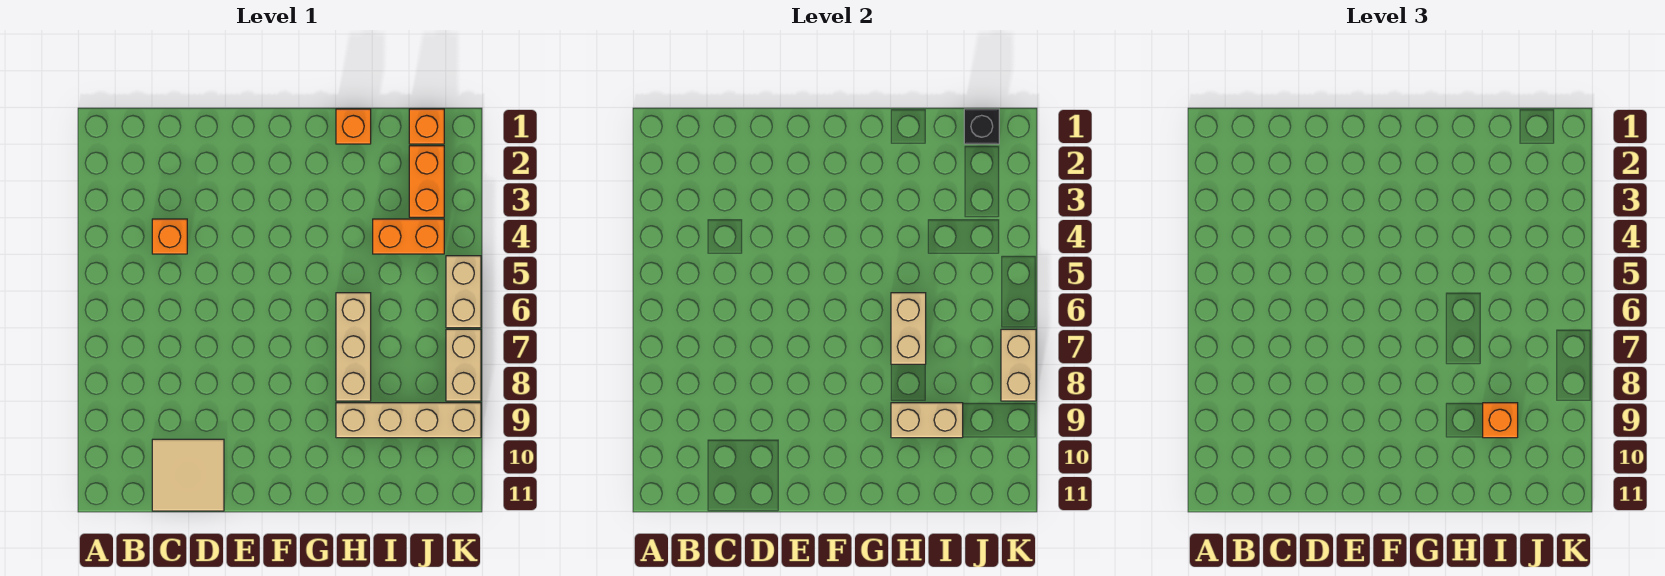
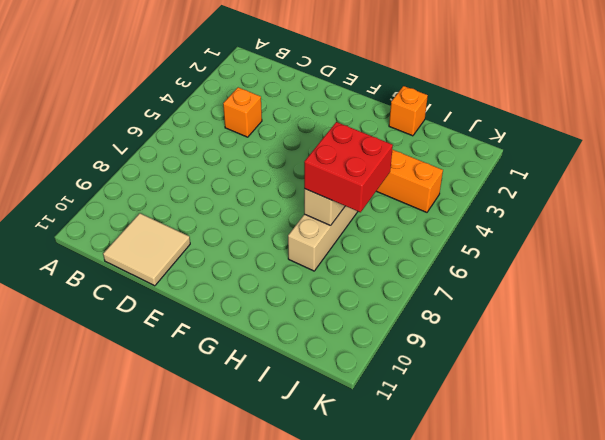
red brick H6:I7 level 3 -> none
none -> tan brick H9:K9 level 1
none -> orange brick J1 level 1
none -> orange brick J2:J3 level 1

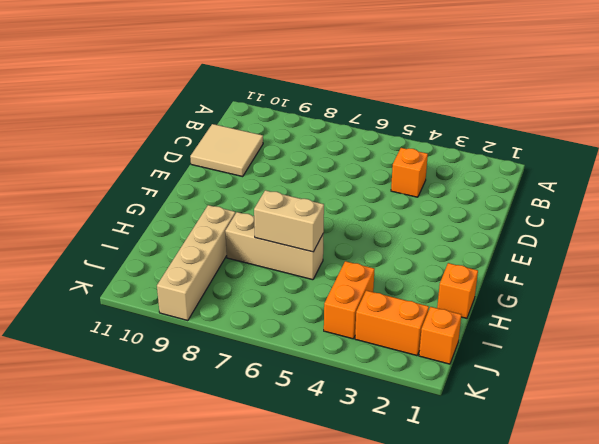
none -> tan brick K5:K6 level 1
none -> tan brick K7:K8 level 1
none -> tan brick H9:I9 level 2

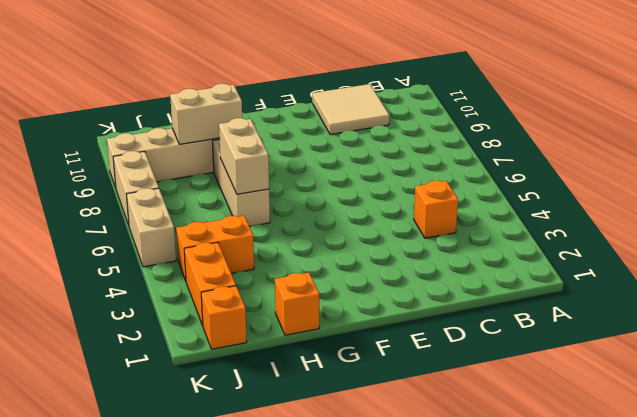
none -> black brick J1 level 2
none -> tan brick K7:K8 level 2
none -> orange brick I9 level 3

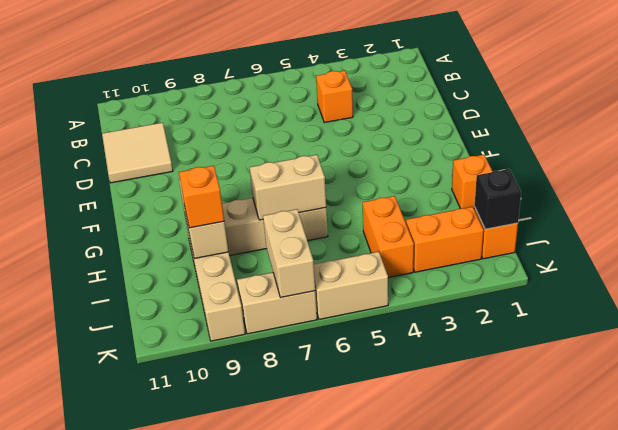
tan brick J7:K7 level 2 -> tan brick K7:K8 level 2

